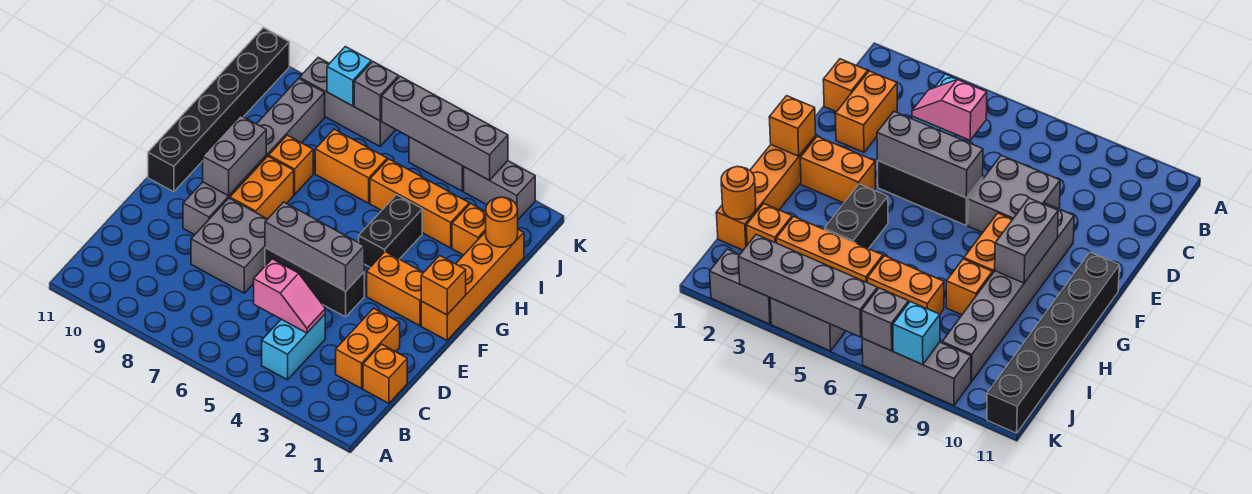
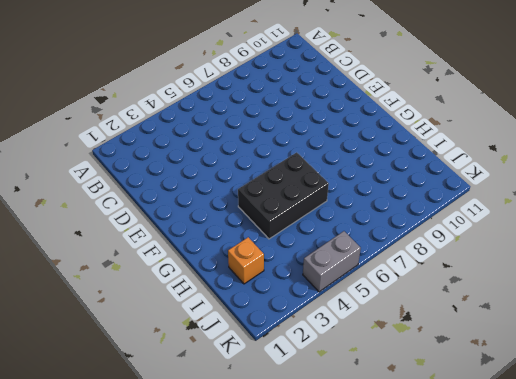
black brick G4:H6 level 1 -> black brick G4:H4 level 1
none -> cyan brick B4:C4 level 1
none -> orange brick C1 level 1
none -> orange brick C2:D2 level 1

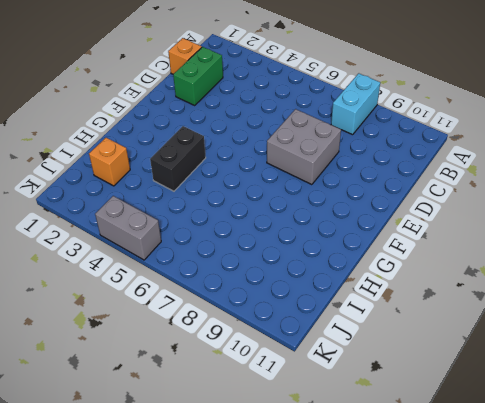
cyan brick A8:B8 level 1 -> cyan brick B4:C4 level 1
green brick C2:D2 level 1 -> orange brick C2:D2 level 1
none -> black brick E4:E6 level 1
none -> grey brick E9:J9 level 1
none -> orange brick F1:I1 level 1

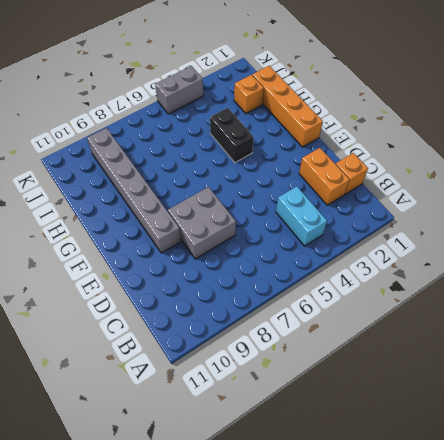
none -> black brick E4:E6 level 1
none -> orange brick F2:F3 level 1
none -> orange brick F8:G8 level 1

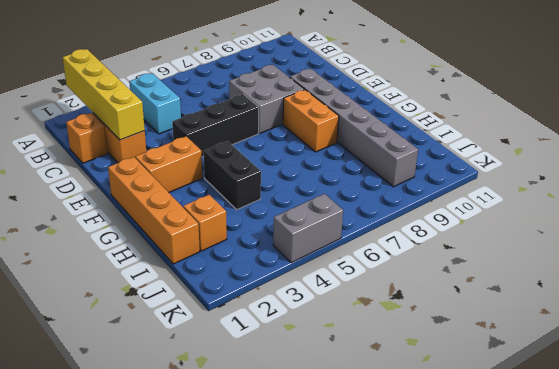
yellow brick A2:D2 level 2 -> none
none -> black brick F11:K11 level 1
none -> orange brick H8 level 1
none -> orange brick I3:I5 level 1

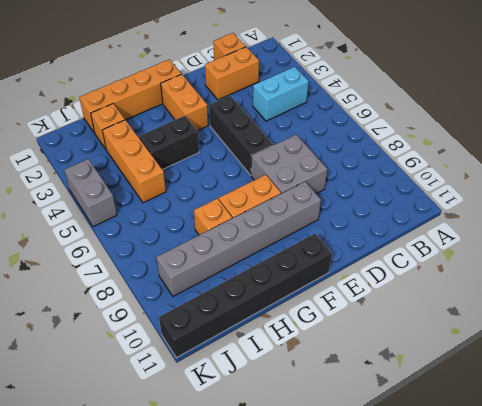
none -> orange brick I6:I7 level 1
none -> grey brick K2:K3 level 1
none -> grey brick K7:K9 level 1

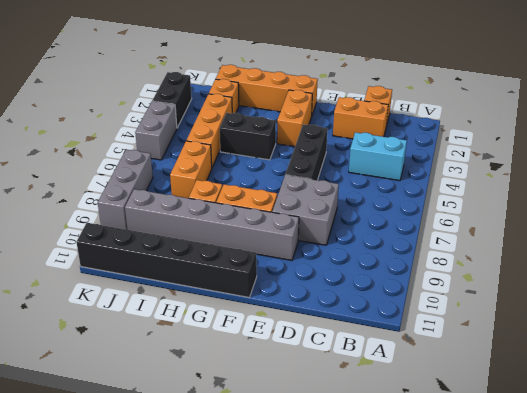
black brick K2:K3 level 1 -> grey brick K2:K3 level 1
none -> pink slope C4:C5 level 2 top 5
none -> grey brick E4:E6 level 2
none -> orange brick F1 level 2

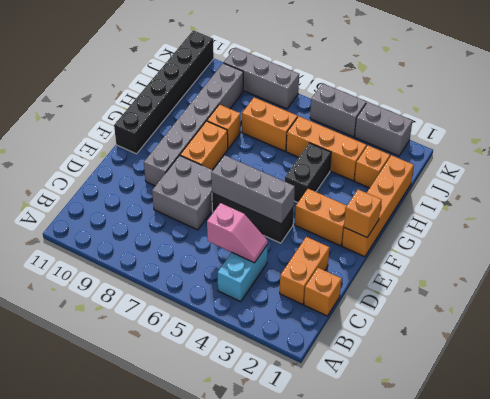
none -> grey brick F9:G9 level 2
none -> orange round brick I1 level 2
none -> grey brick K3:K6 level 2

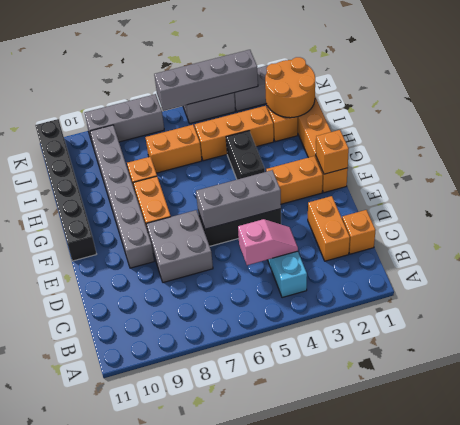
orange round brick I1:J2 level 2 -> orange round brick I1 level 2
none -> grey brick F9:G9 level 2
none -> grey brick K7 level 2
none -> cyan brick K8 level 2

